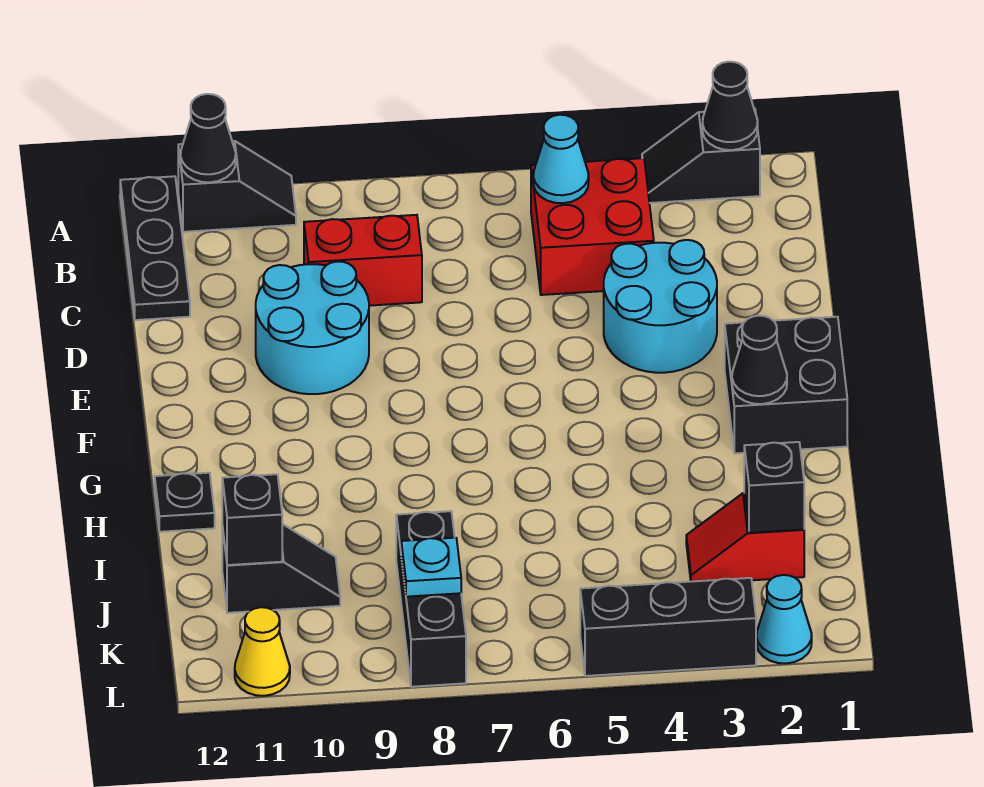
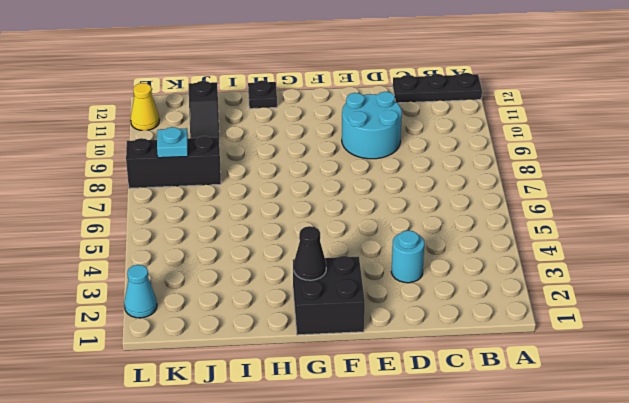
cyan round brick D3 level 1 -> cyan round brick D3:E4 level 1
none -> black slope A2:A3 level 1 top 2
none -> black slope A10:A11 level 1 top 11
none -> red brick B4:C5 level 1

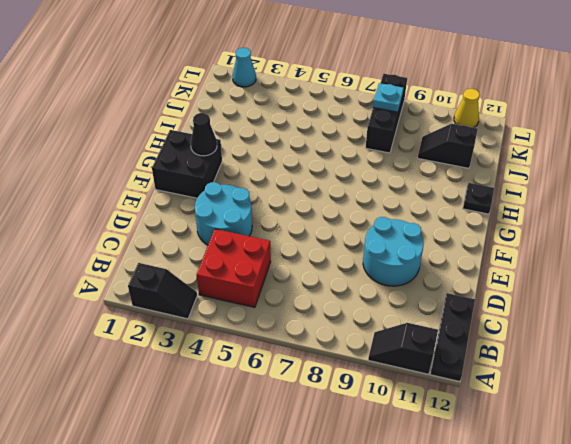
none -> red brick C8:C9 level 1
none -> red slope J2:J3 level 1 top 2
none -> black brick L3:L5 level 1

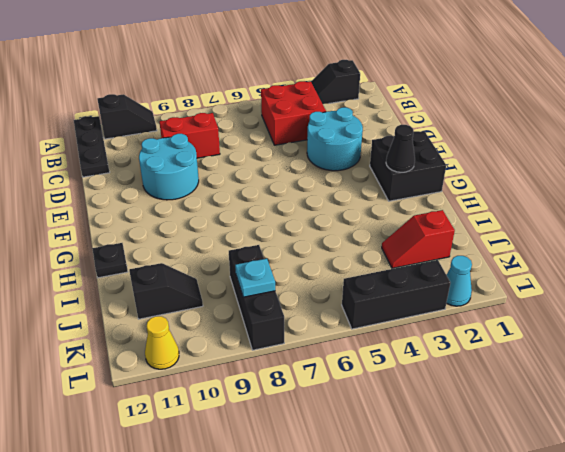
none -> black cone A2 level 2
none -> black cone A11 level 2
none -> cyan cone B5 level 2

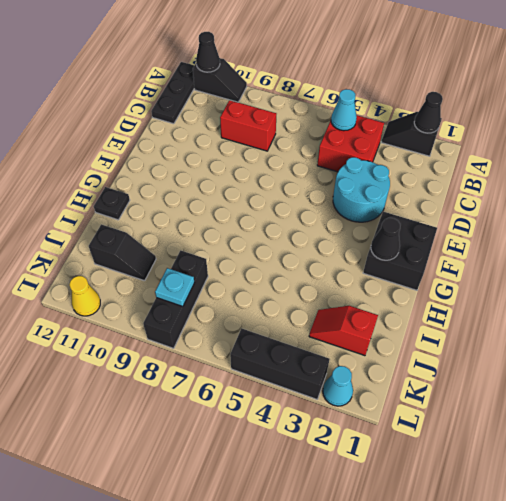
none -> cyan round brick D9:E10 level 1
none -> black brick J2 level 2
none -> black brick J11 level 2

